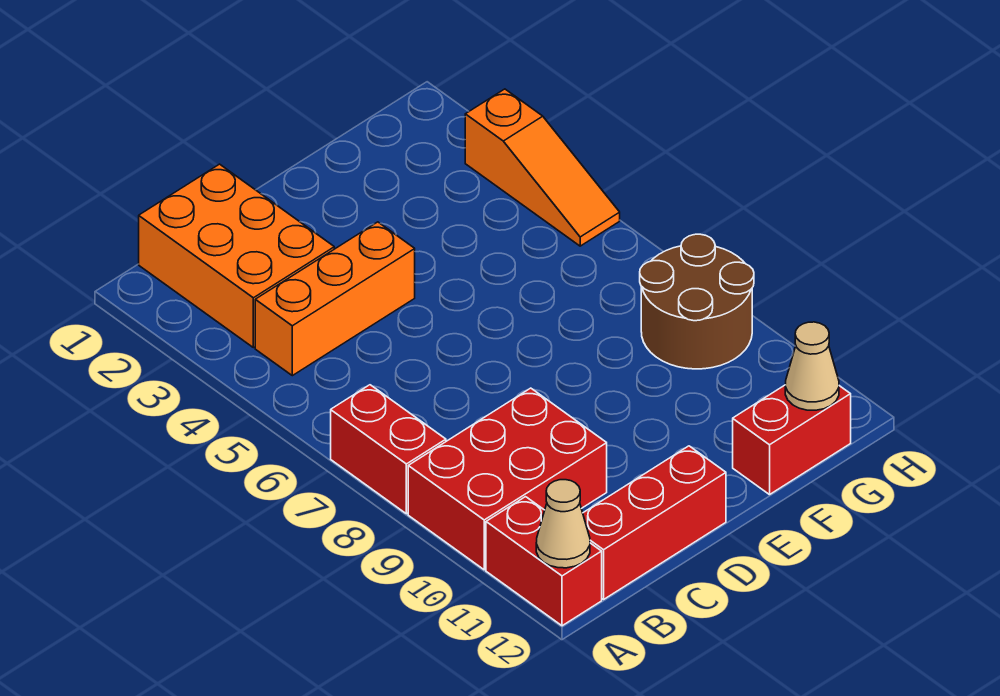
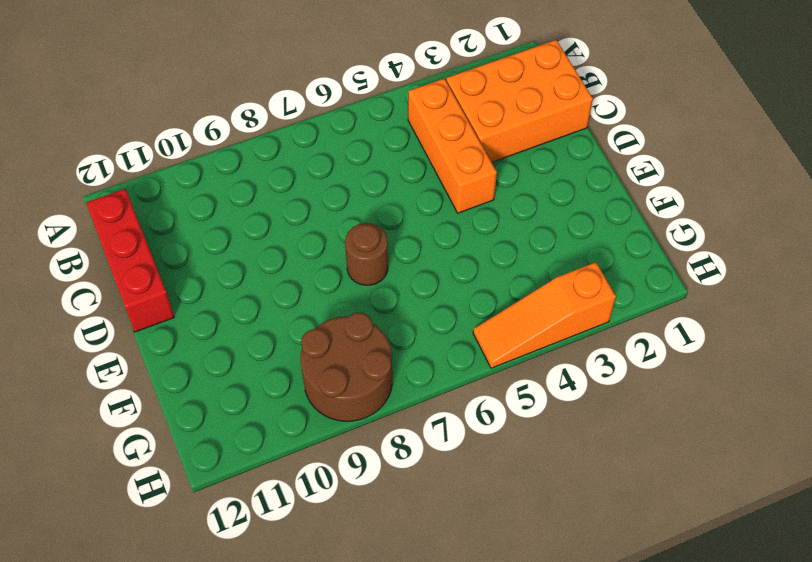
brown round brick E7 level 1 -> none
none -> red brick A7:A8 level 1
none -> red brick A9:C10 level 1

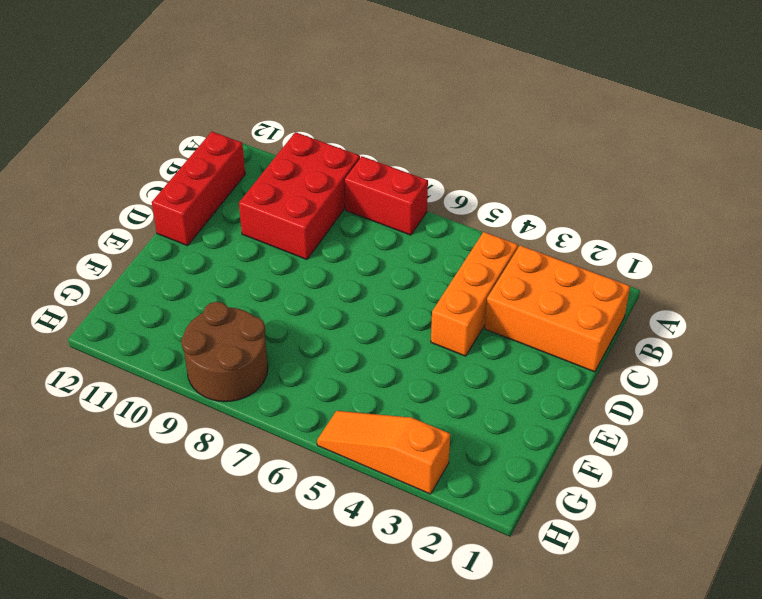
none -> red brick A11:A12 level 1
none -> red brick F12:G12 level 1

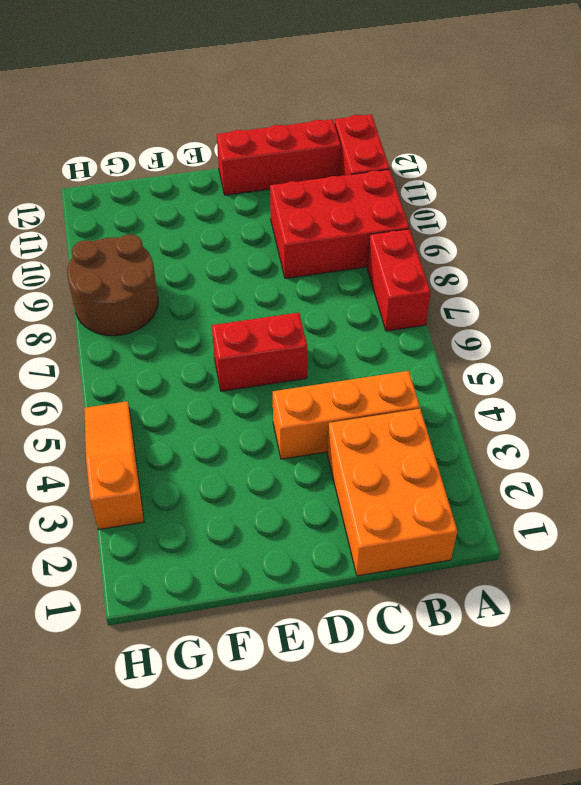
red brick D6:E6 level 1 -> red brick F12:G12 level 1
none -> tan cone A12 level 2
none -> tan cone G12 level 2

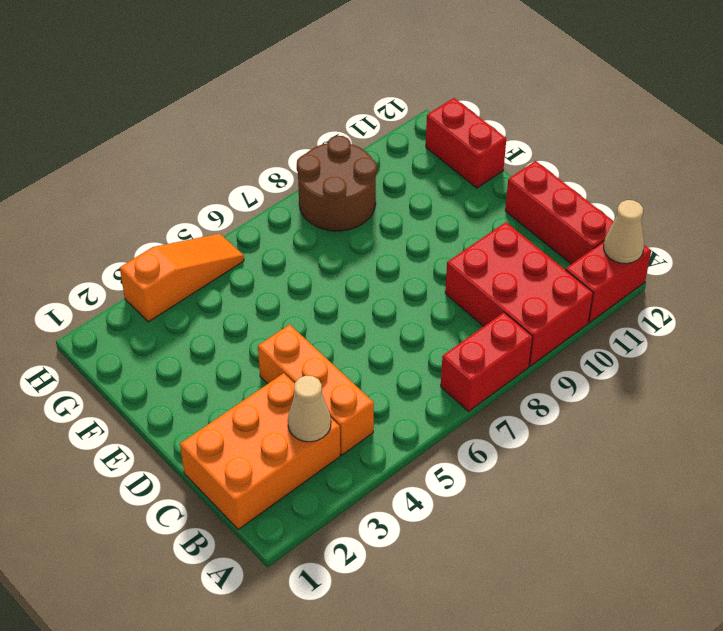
tan cone B3 level 2 -> tan cone G12 level 2

